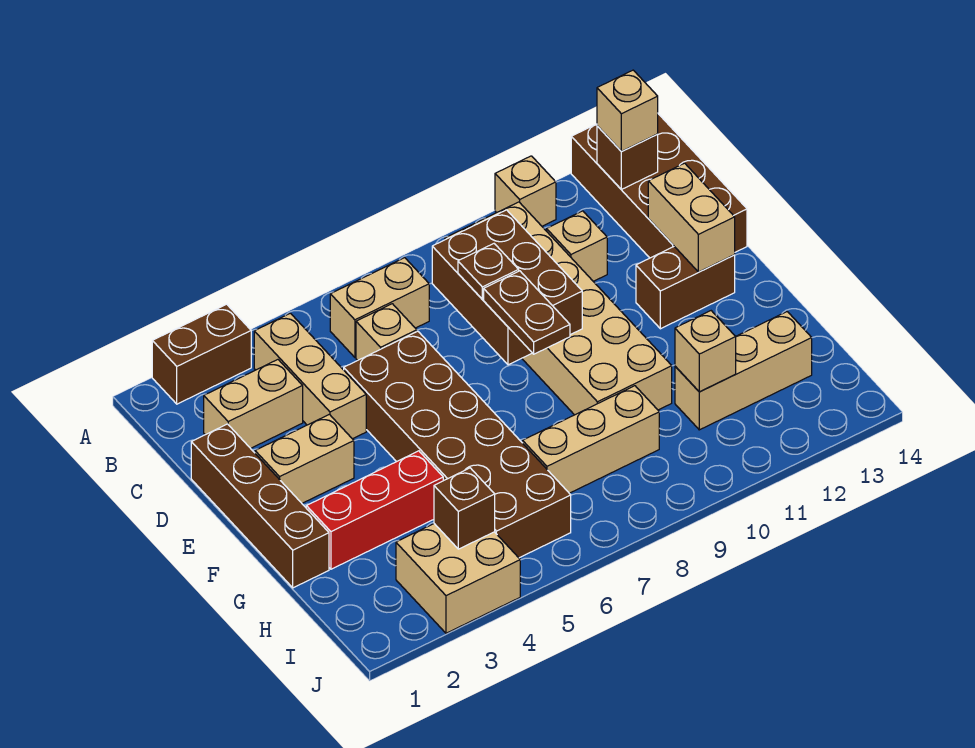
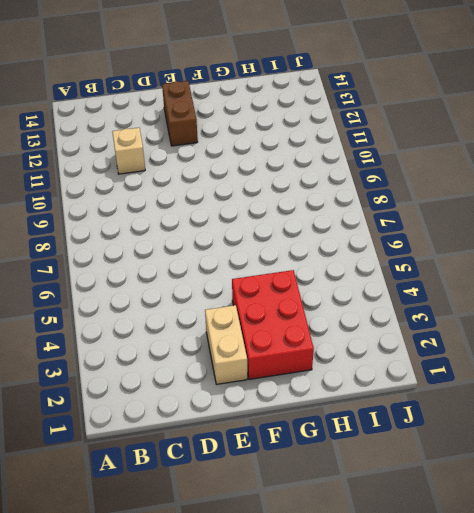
red brick F2:G4 level 1 -> red brick G2:G4 level 1
none -> brown brick A2:A3 level 1
none -> tan brick A11 level 1
none -> brown brick A13:D14 level 1

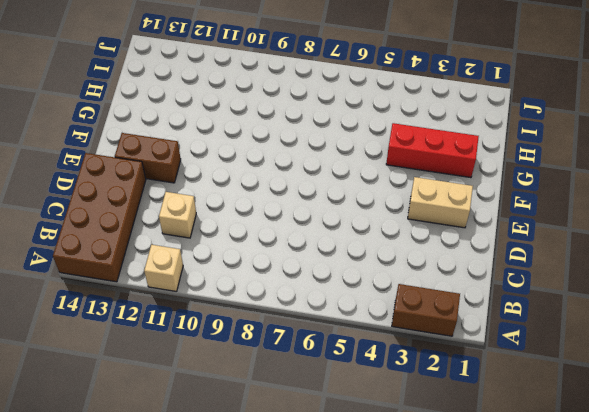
none -> tan brick B4:D4 level 1
none -> tan brick B6:B7 level 1
none -> tan brick B9:G10 level 1

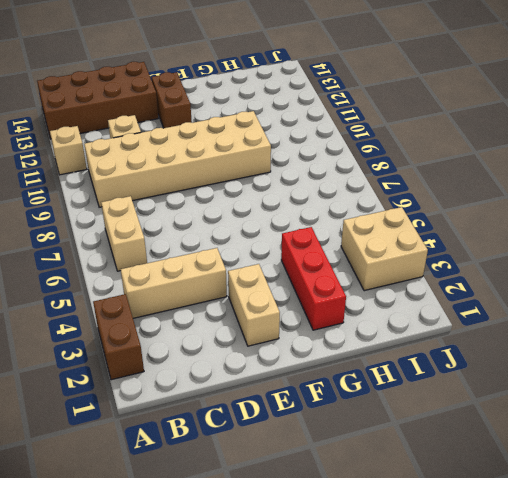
none -> tan brick C2:C3 level 1
none -> tan brick C6 level 1
none -> brown brick D1:G1 level 1

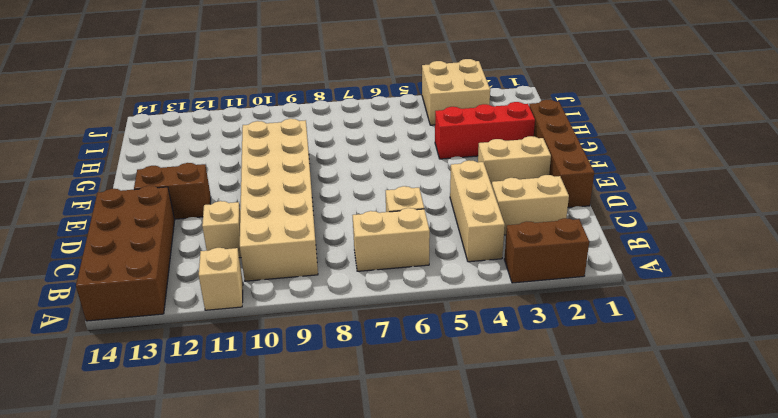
none -> brown brick D5:I6 level 1
none -> tan brick H7:H9 level 1
none -> tan brick H11:H13 level 1

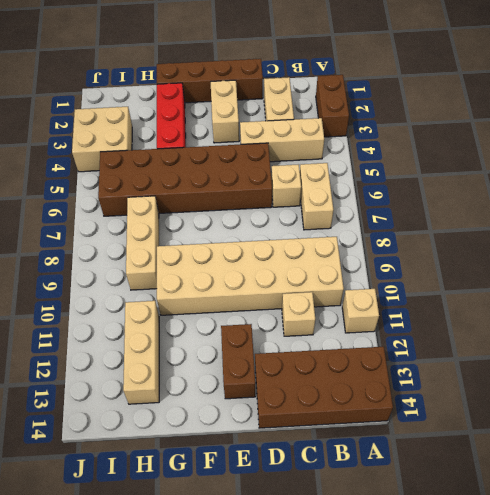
none -> brown brick B13 level 2
none -> brown brick C8:E9 level 2
none -> tan brick D13:E13 level 2

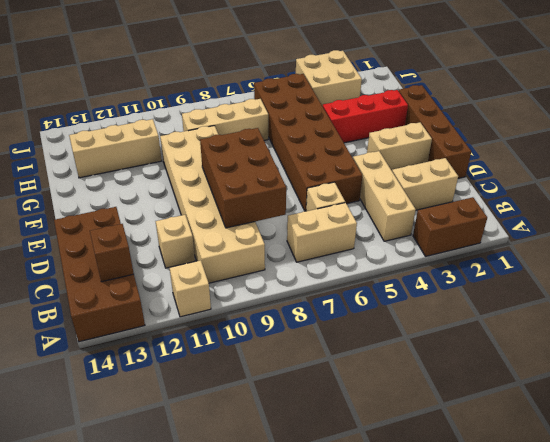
none -> brown brick E12:E13 level 1
none -> tan brick D13:E13 level 2
none -> tan brick H11 level 2

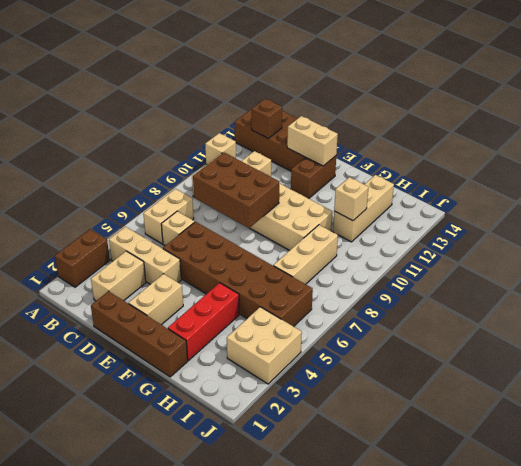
none -> brown brick I4 level 2
none -> tan brick B13 level 3
none -> brown plate D8 level 3

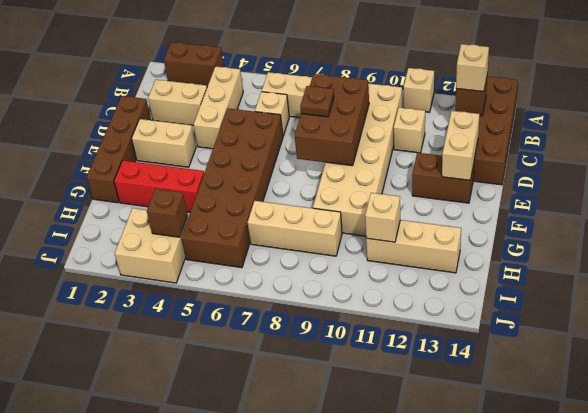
none -> brown plate E8:F8 level 3

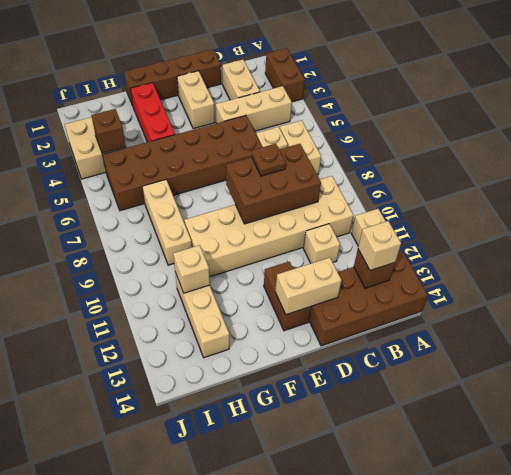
none -> brown plate E8:F8 level 3

